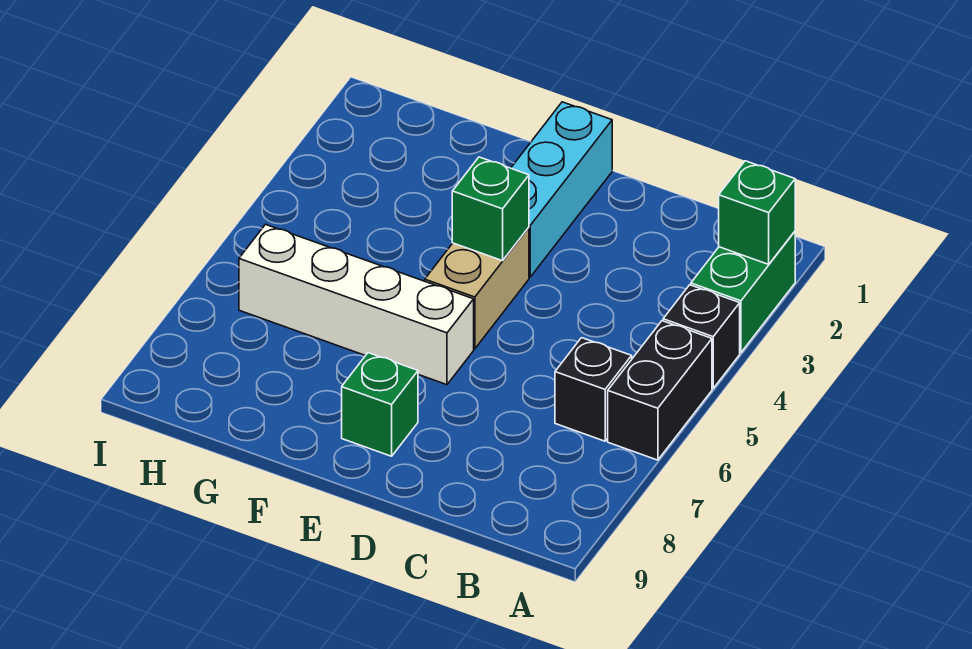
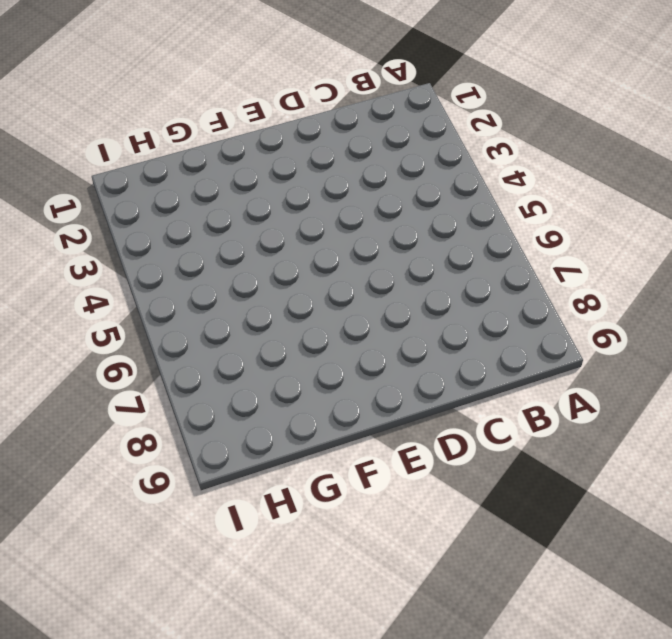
none -> green brick A2:A3 level 1
none -> black brick A4 level 1

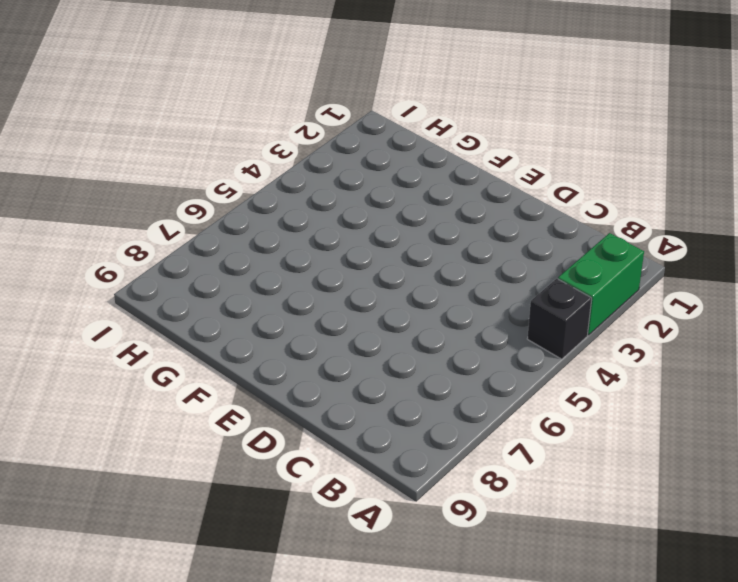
none -> black brick A5:A6 level 1
none -> black brick B6 level 1

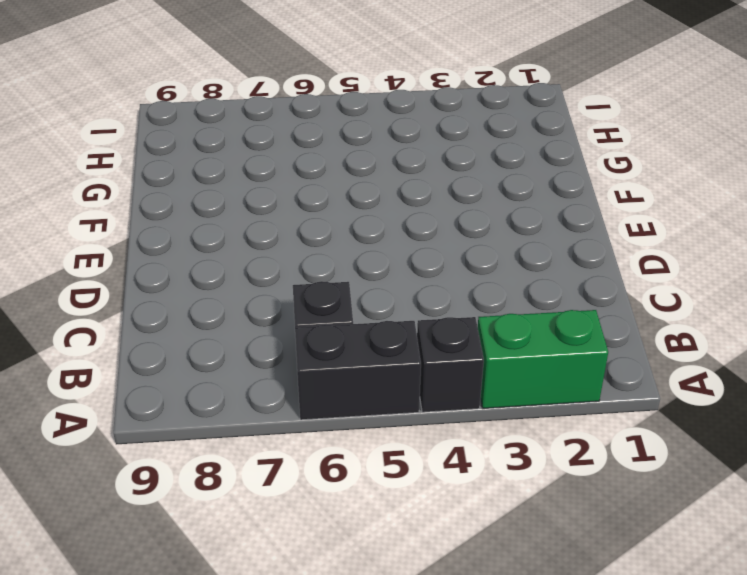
none -> cyan brick E1:E3 level 1
none -> tan brick E4:E5 level 1

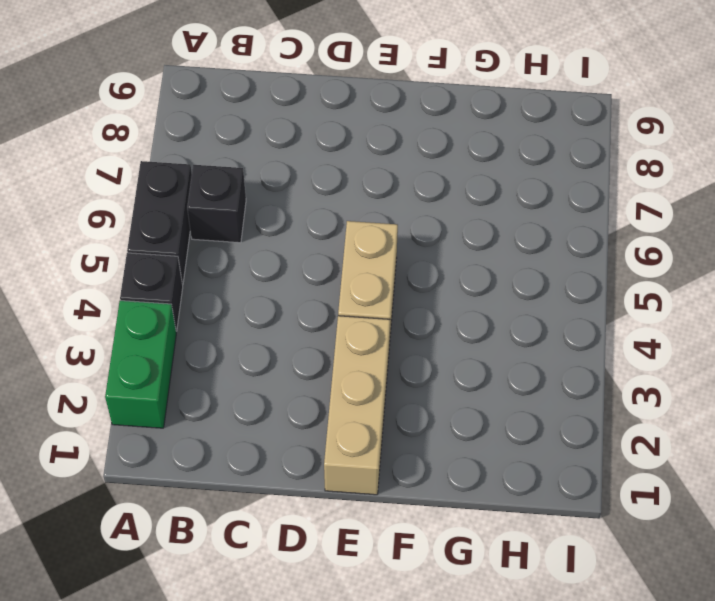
tan brick E1:E3 level 1 -> cyan brick E1:E3 level 1
none -> white brick E6:H6 level 1
none -> green brick E8 level 1

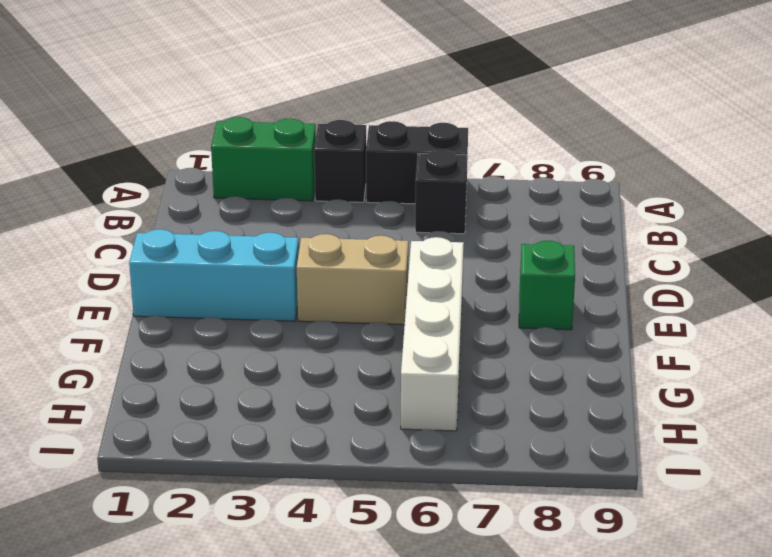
none -> green brick A2 level 2
none -> green brick E4 level 2

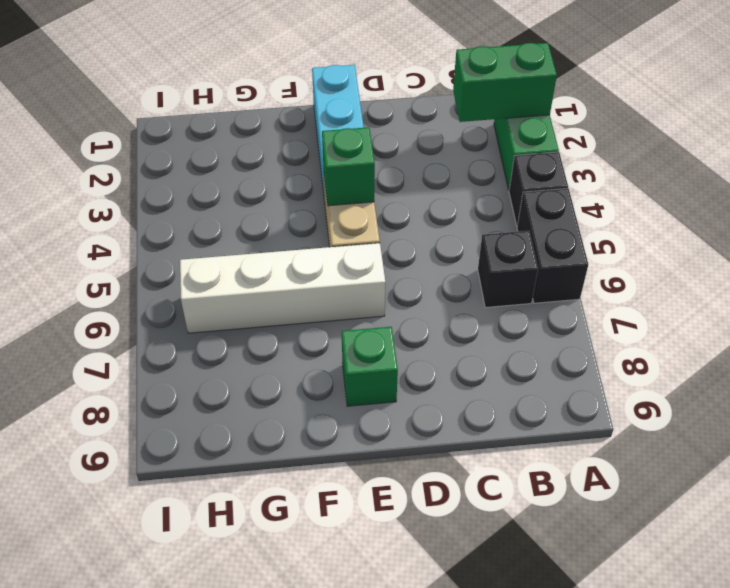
green brick A2:B2 level 2 -> green brick A2 level 2

